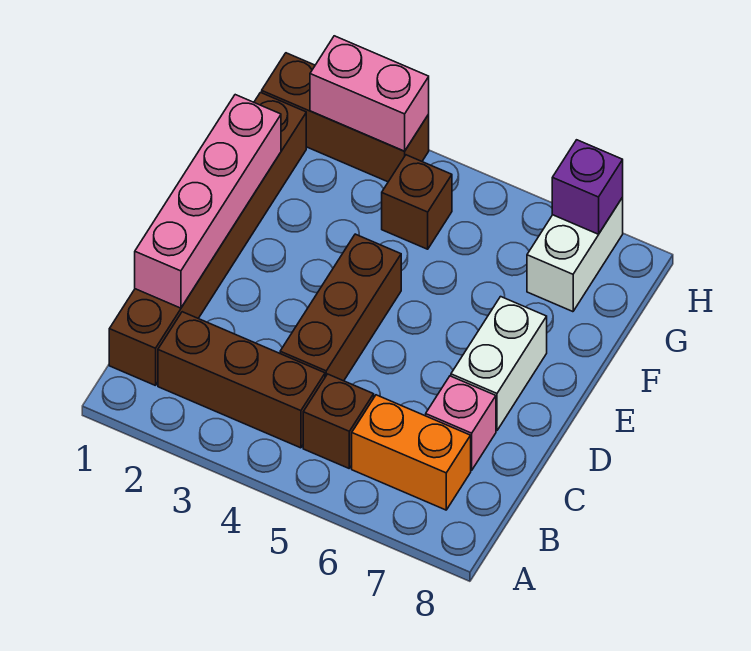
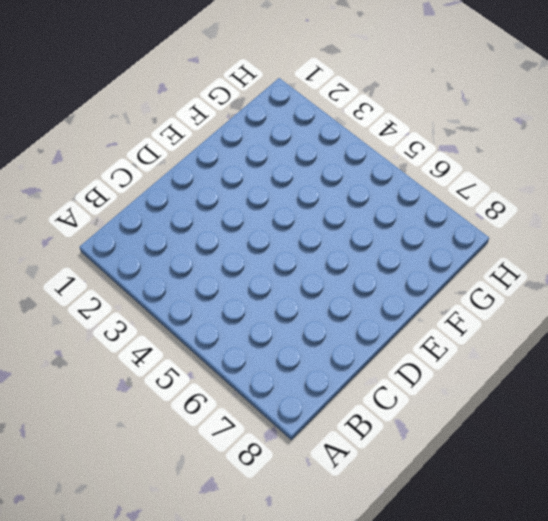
none -> brown brick B1:G1 level 1
none -> brown brick B2:B4 level 1
none -> brown brick B5 level 1

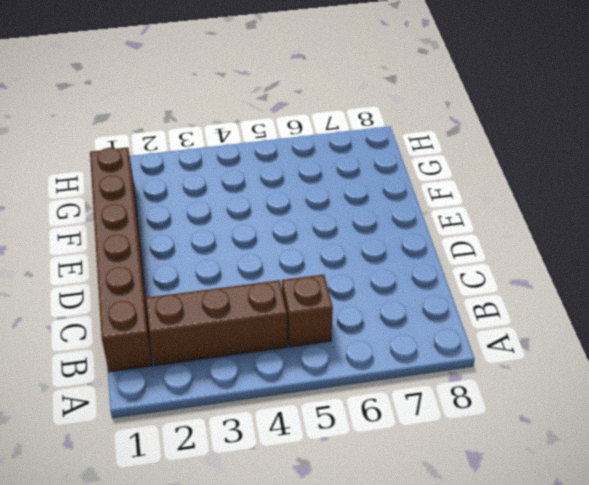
none -> orange brick B6:B7 level 1
none -> brown brick C4:E4 level 1
none -> pink brick C7 level 1

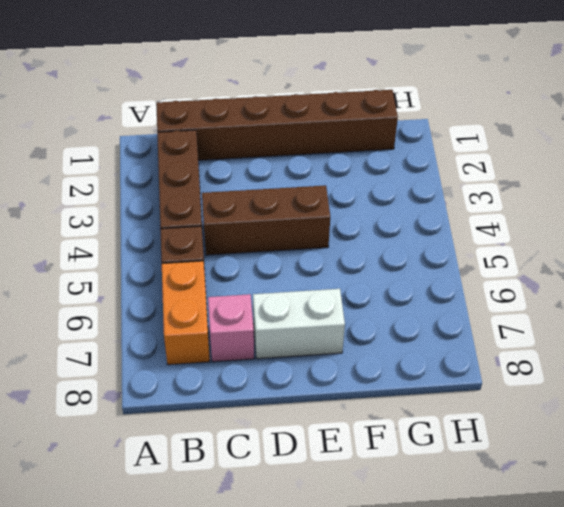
none -> brown brick G4 level 1
none -> white brick G7:H7 level 1
none -> brown brick H1:H3 level 1

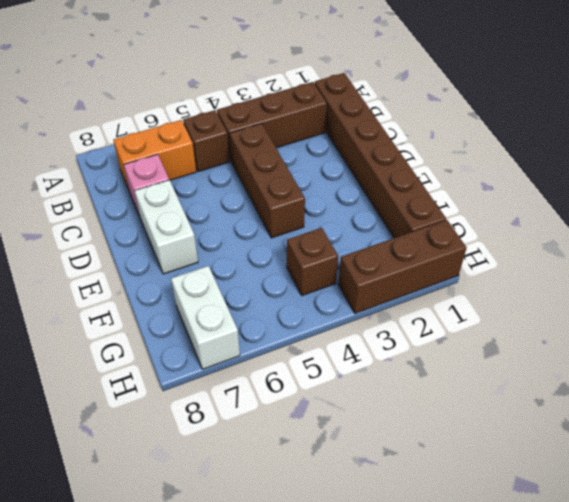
none -> pink brick C1:F1 level 2
none -> pink brick H2:H3 level 2
none -> purple brick H7 level 2

